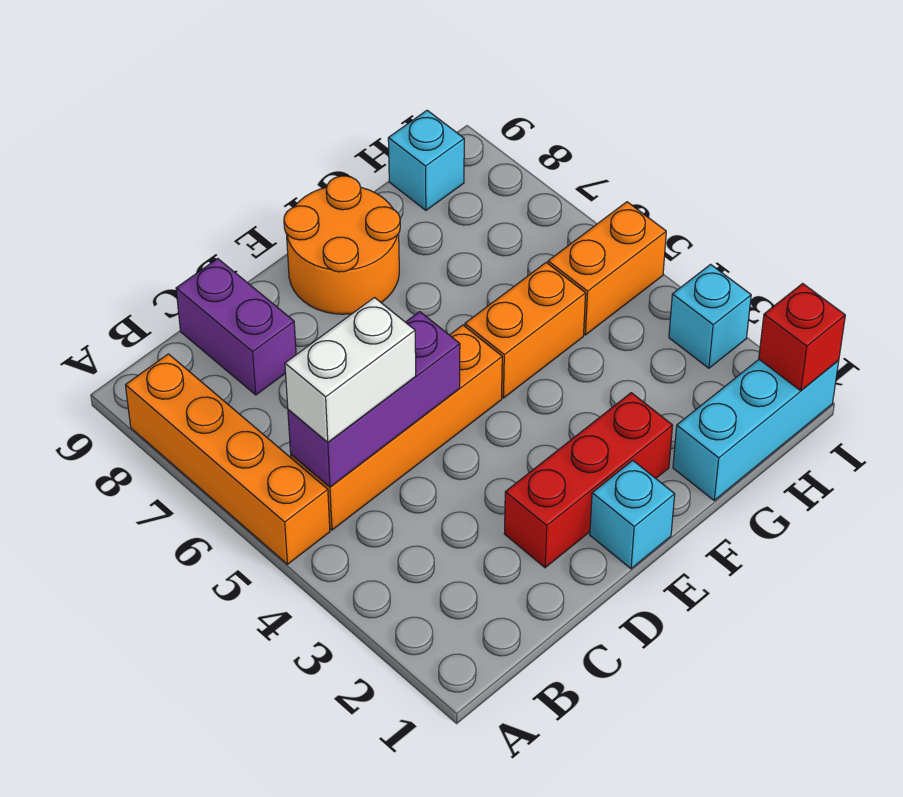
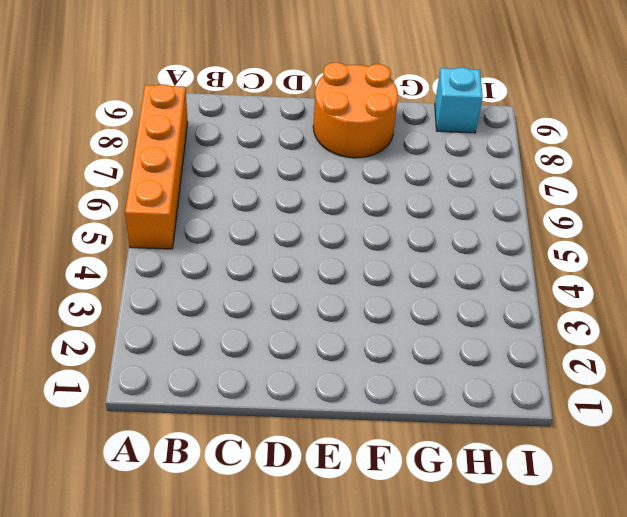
none -> orange brick B5:E5 level 1
none -> purple brick C8:C9 level 1
none -> red brick D2:F2 level 1

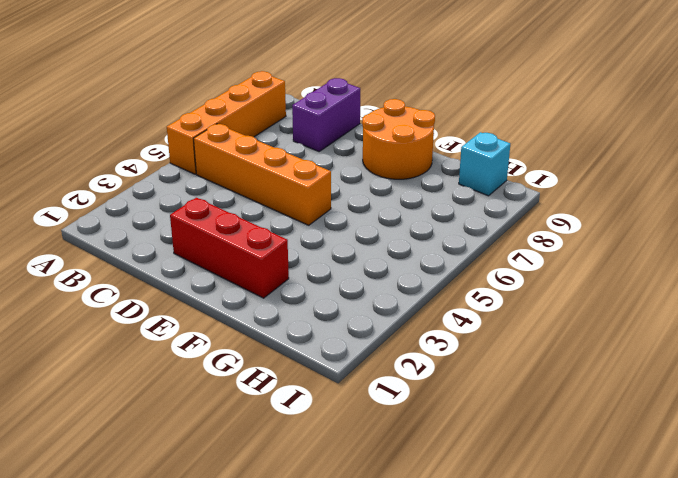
none -> cyan brick E1 level 1
none -> orange brick F5:G5 level 1
none -> cyan brick G1:I1 level 1

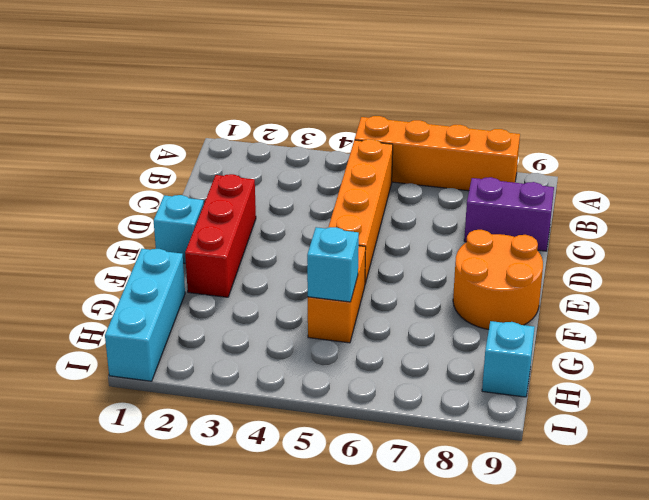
cyan brick G5 level 2 -> cyan brick I3 level 1
none -> orange brick H5:I5 level 1
none -> purple brick B5:D5 level 2
none -> red brick I1 level 2

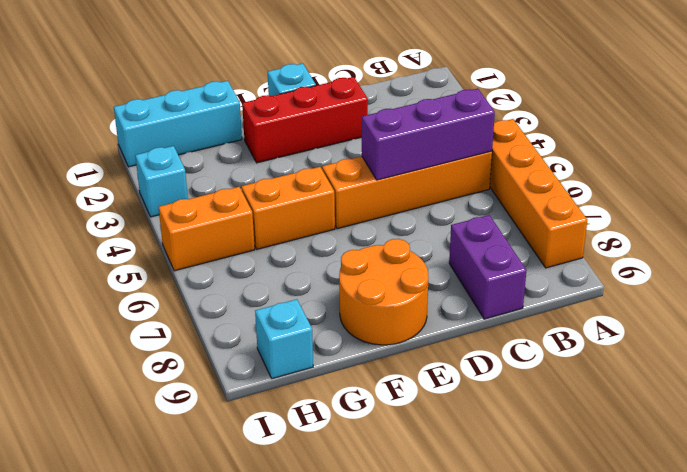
none -> red brick I1 level 2
none -> white brick B5:C5 level 3

